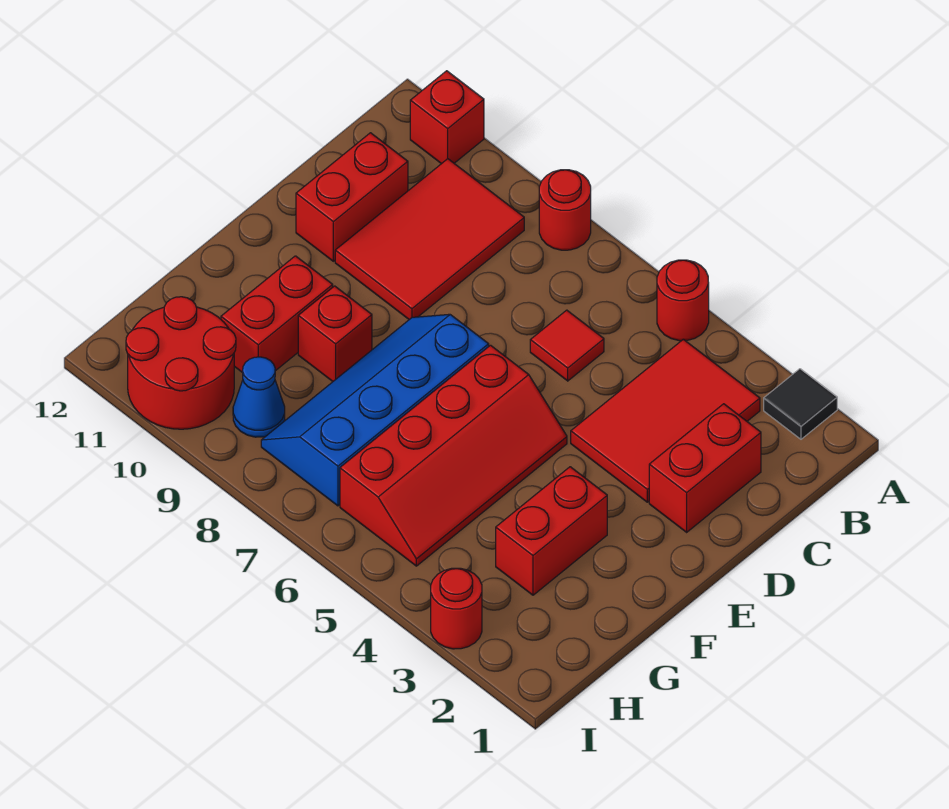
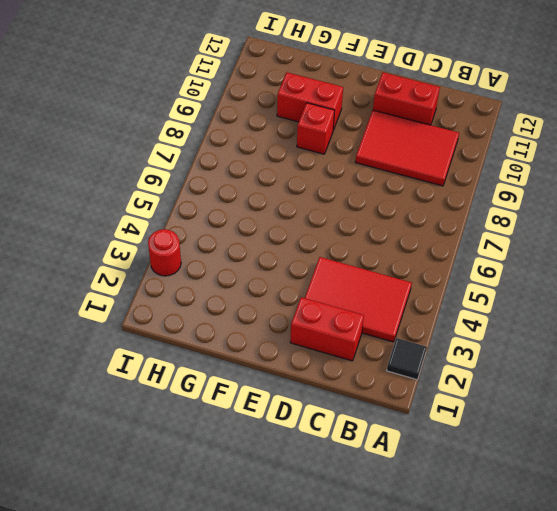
none -> red round brick A5 level 1
none -> red round brick A8 level 1
none -> red brick A11 level 1

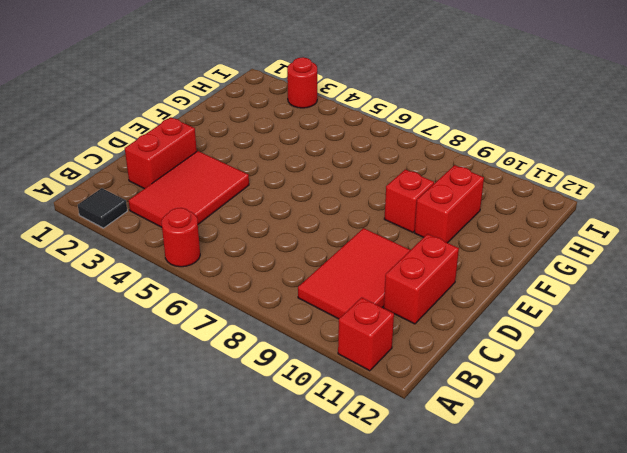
none -> red round brick A8 level 1
none -> red tile C6 level 1
none -> red slope E5:H6 level 1 top 6

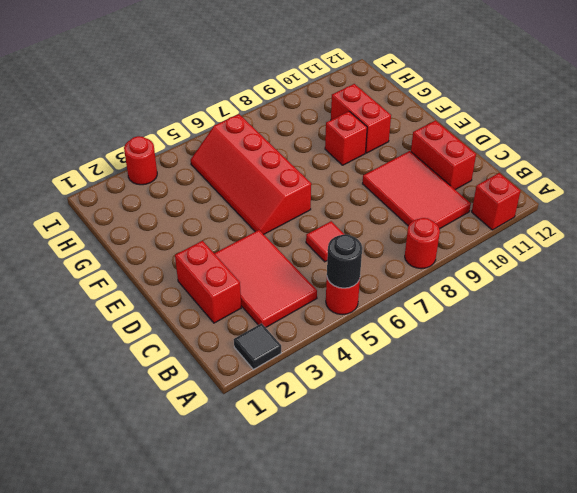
black round brick A5 level 2 -> none
none -> blue slope E7:H8 level 1 top 7
none -> red brick F3:G3 level 1
none -> blue cone H9 level 1

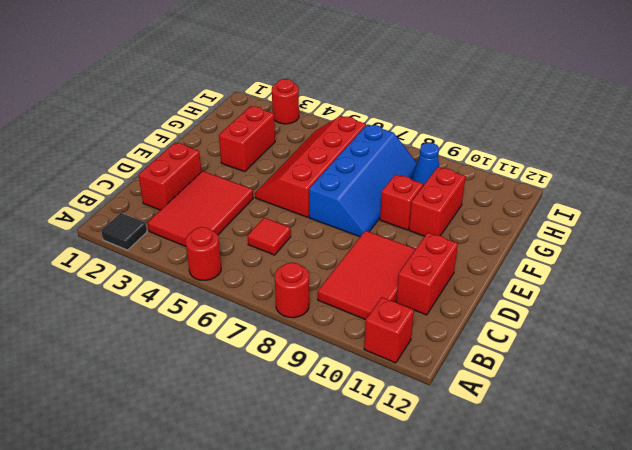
none -> red round brick H10:I11 level 1

